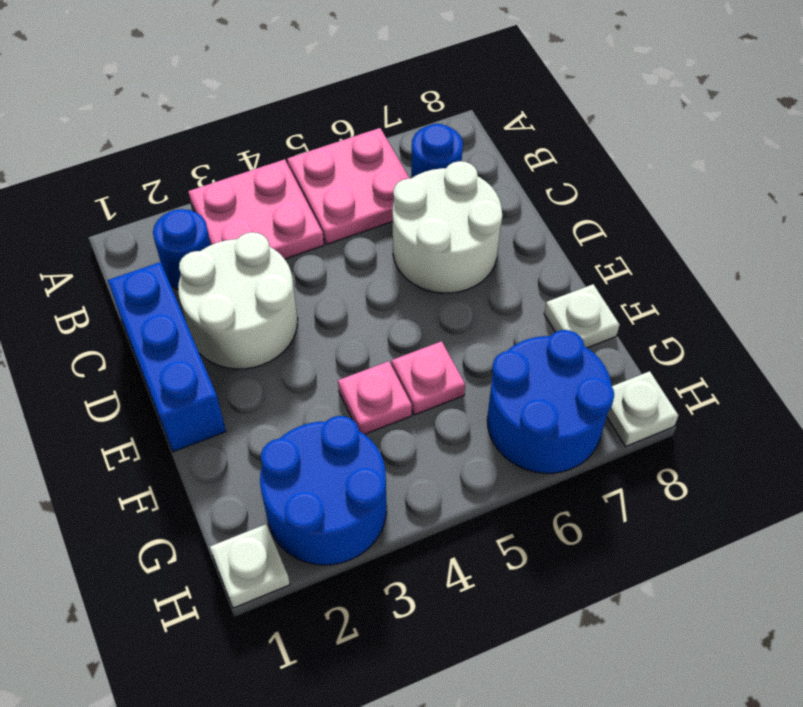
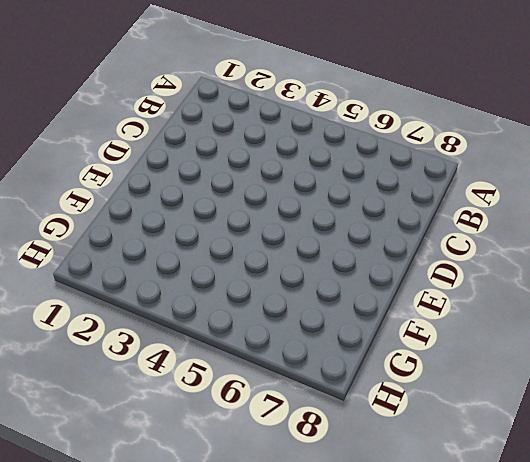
none -> pink plate A3:B4 level 1
none -> pink plate A5:B6 level 1
none -> blue round brick B2 level 1

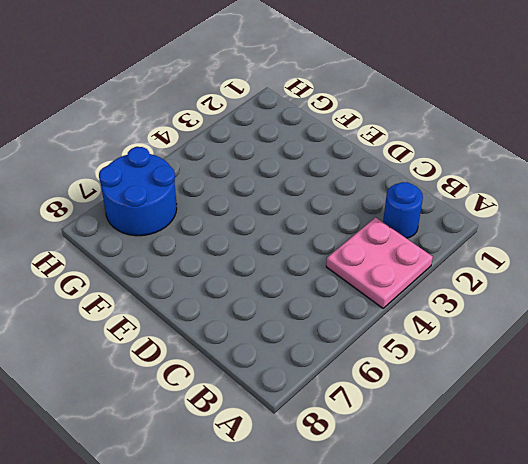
none -> pink plate A5:B6 level 1
none -> blue round brick B7 level 1
none -> blue brick C1:E1 level 1

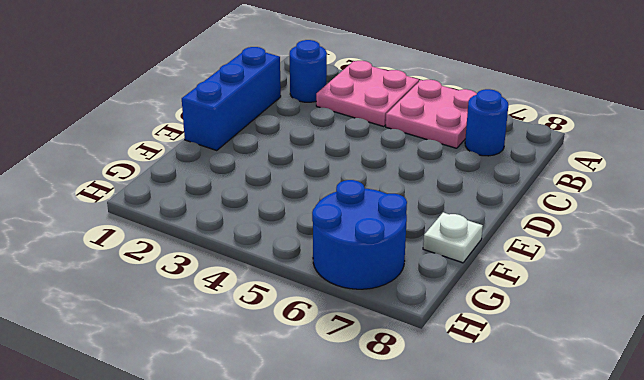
none -> white round brick C2:D3 level 1
none -> white round brick C6:D7 level 1
none -> pink plate F4 level 1

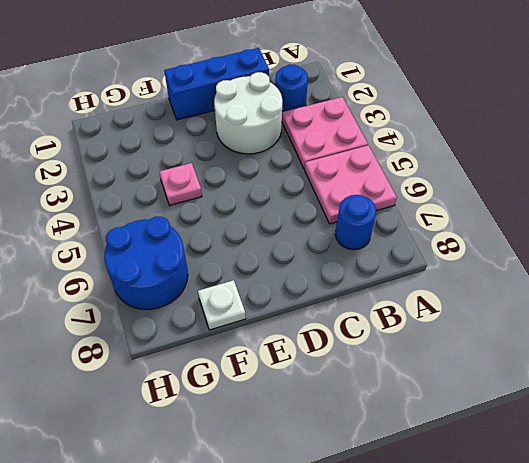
none -> white round brick C6:D7 level 1
none -> pink plate F5 level 1
none -> blue round brick G2:H3 level 1

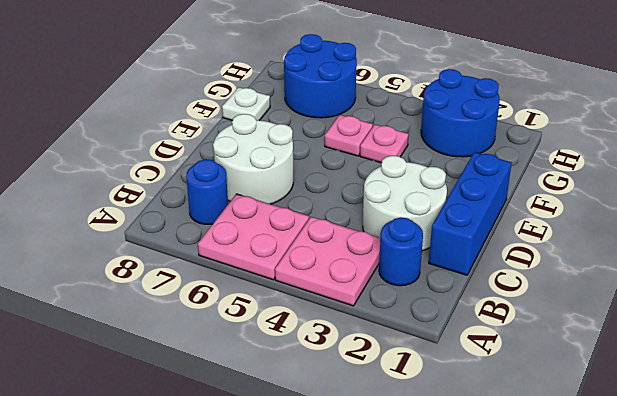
none -> white plate H1 level 1
none -> white plate H8 level 1

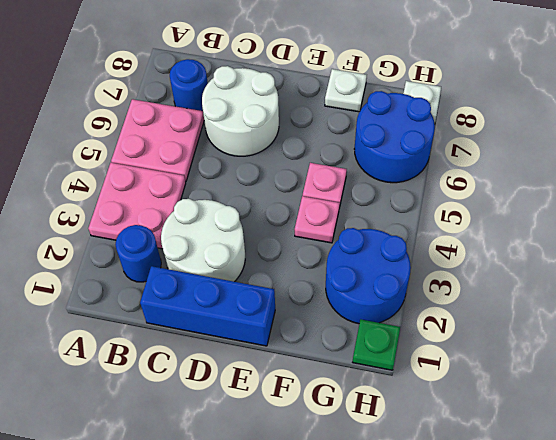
green plate H1 level 1 -> white plate H1 level 1

